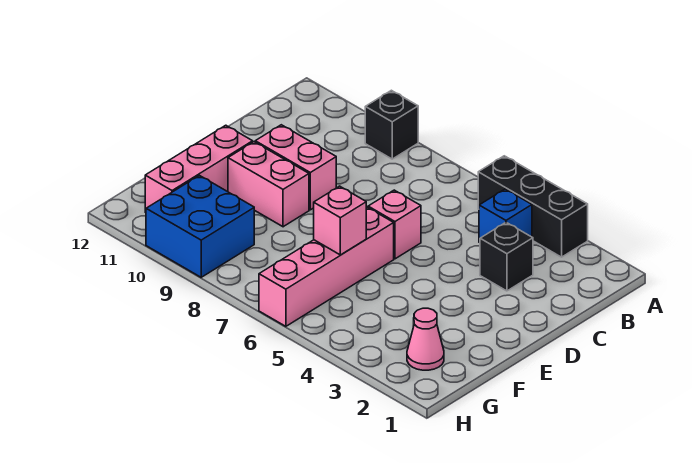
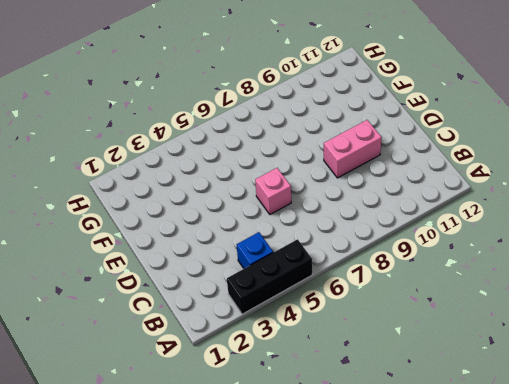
none -> black brick A9 level 1
none -> black brick C3 level 1
none -> pink brick E6:H6 level 1

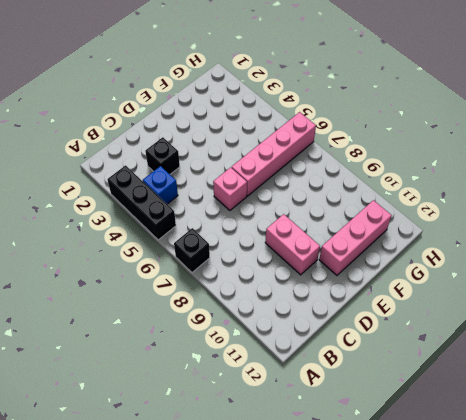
black brick A7 level 1 -> black brick A9 level 1
none -> pink brick E9:E10 level 1
none -> pink cone G2 level 1
none -> blue brick G9:H10 level 1

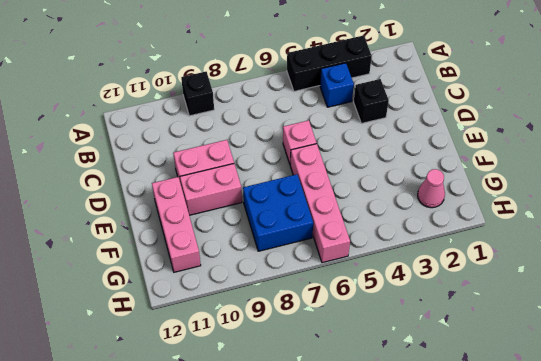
blue brick F7:G8 level 1 -> blue brick G9:H10 level 1
none -> pink brick F6 level 2

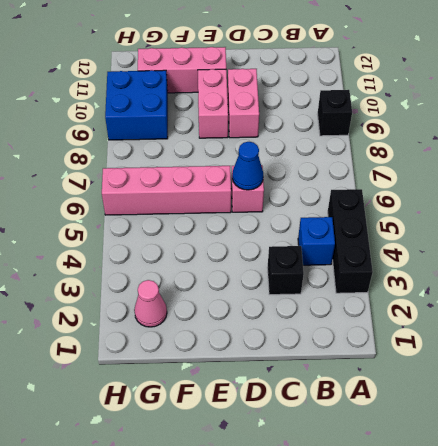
blue cone D6 level 2 -> none
none -> pink brick F6 level 2

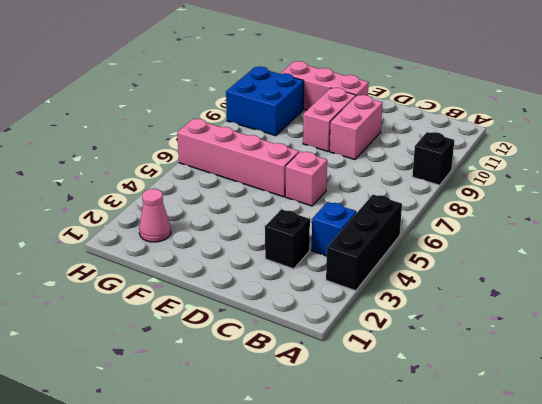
none -> pink brick F6 level 2

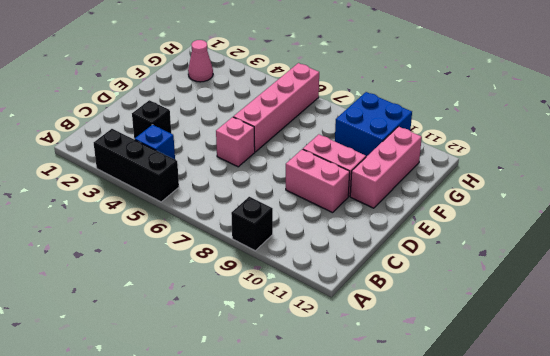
none -> pink brick F6 level 2

